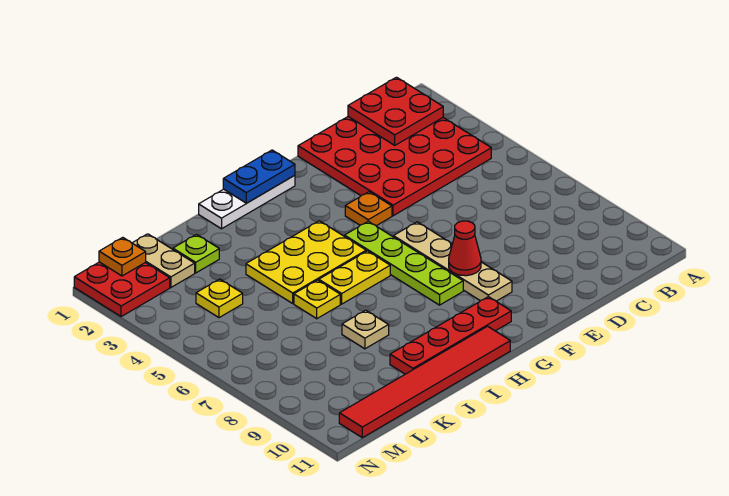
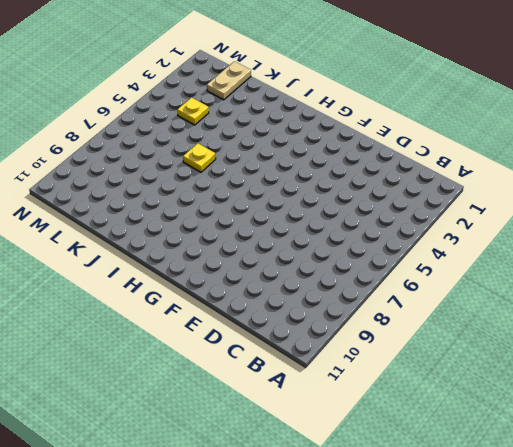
none -> red plate B1:E4 level 1
none -> orange plate F4 level 1
none -> tan plate F6:F9 level 1

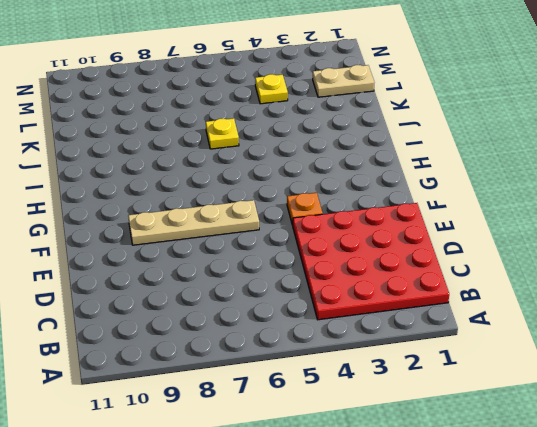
none -> white plate G1:I1 level 1
none -> lime plate G5:G8 level 1
none -> red plate G10:J10 level 1

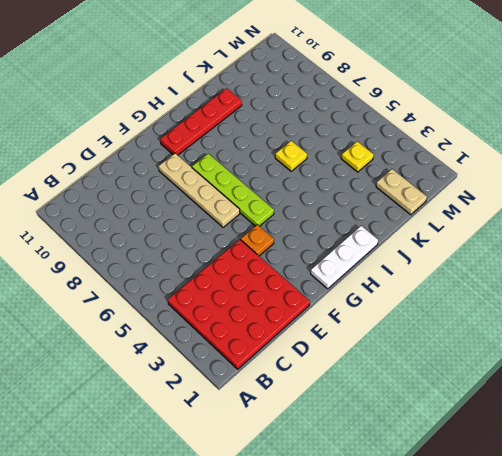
none -> yellow plate H4:J5 level 1
none -> yellow plate H6:I6 level 1
none -> red tile H11:M11 level 1

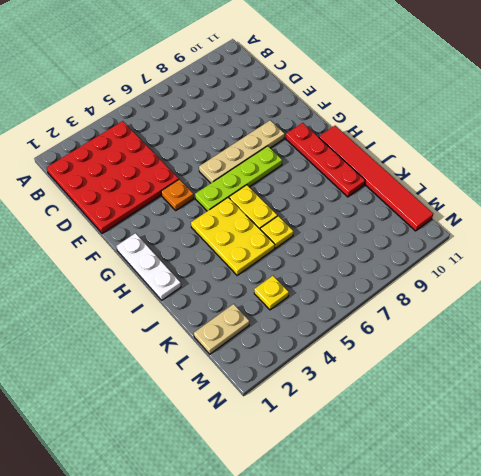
none -> tan plate J8 level 1
none -> lime plate K2 level 1
none -> red plate M1:N2 level 1

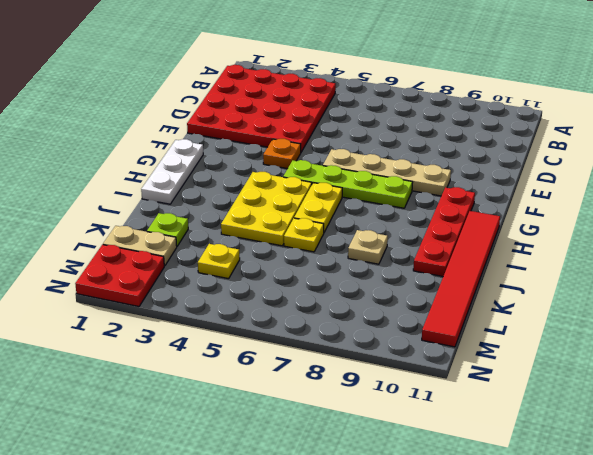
none -> red plate B1:C2 level 2
none -> red cone F8 level 2
none -> blue plate G1:H1 level 2

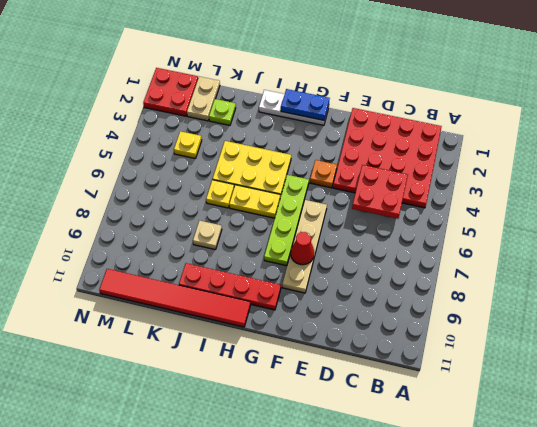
red plate C4:D5 level 2 -> red plate B1:C2 level 2
none -> orange plate M1 level 2

